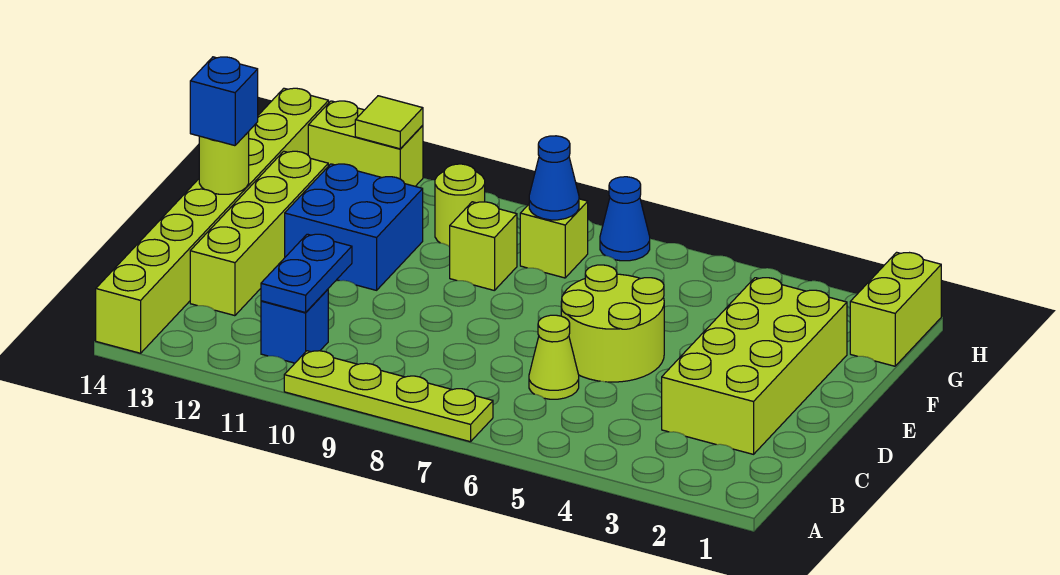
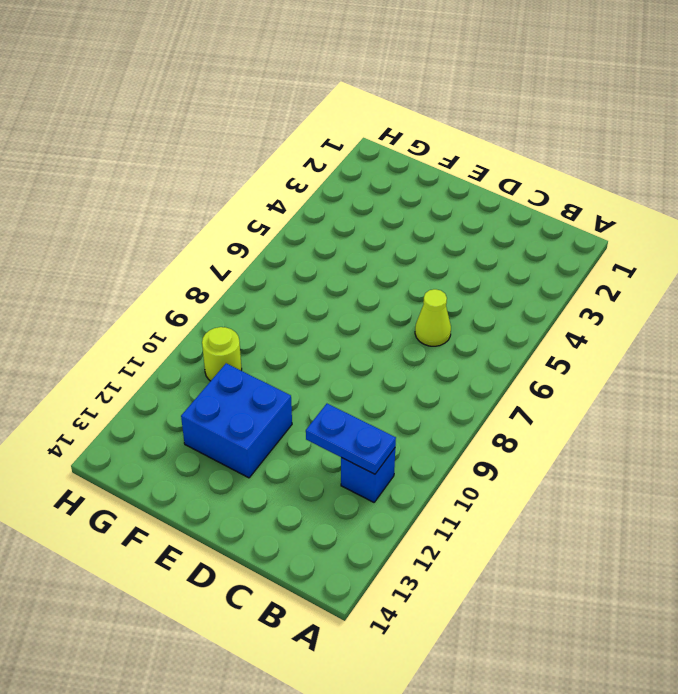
none -> lime plate A7:A10 level 1
none -> lime brick A14:H14 level 1
none -> lime brick C2:F3 level 1

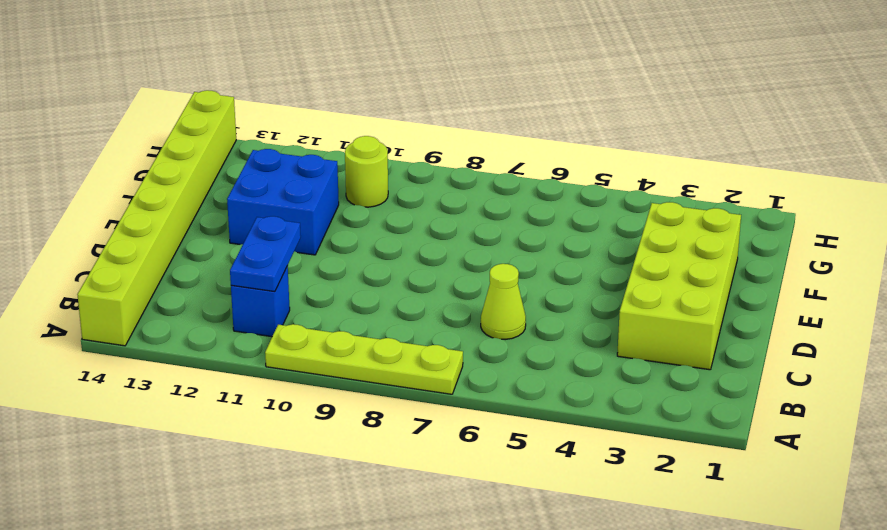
none -> lime brick C13:F13 level 1
none -> lime round brick D5:E6 level 1
none -> lime brick F9 level 1

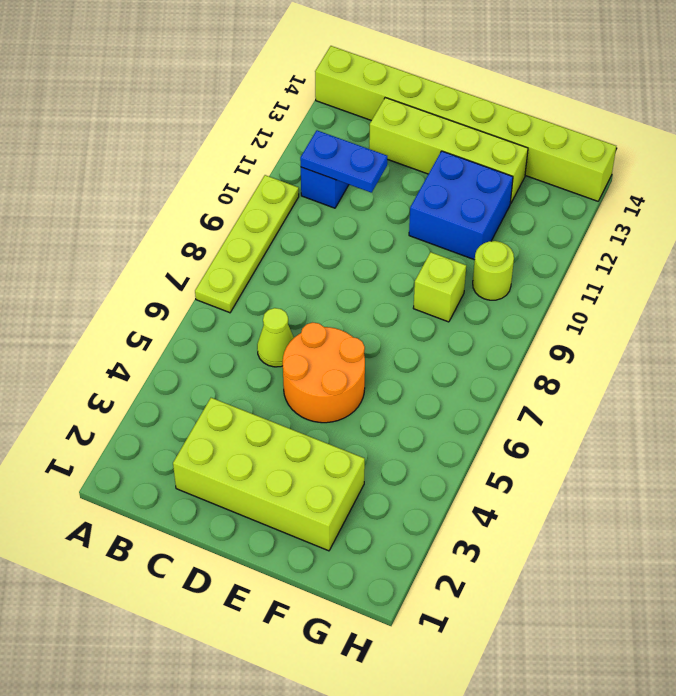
orange round brick D5:E6 level 1 -> lime round brick D5:E6 level 1
none -> lime brick G1:H1 level 1
none -> lime brick G8 level 1
none -> blue cone H7 level 1

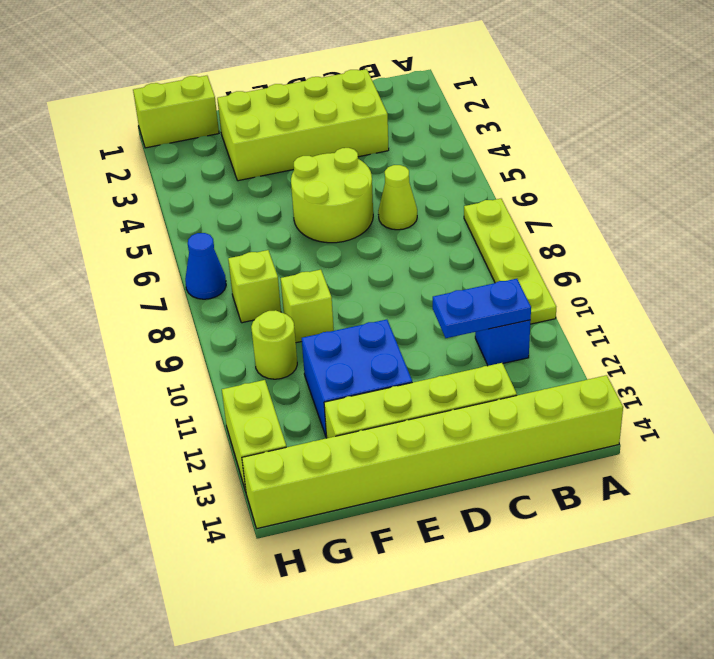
none -> lime round brick E14 level 2
none -> blue cone G8 level 2
none -> lime tile H12 level 2

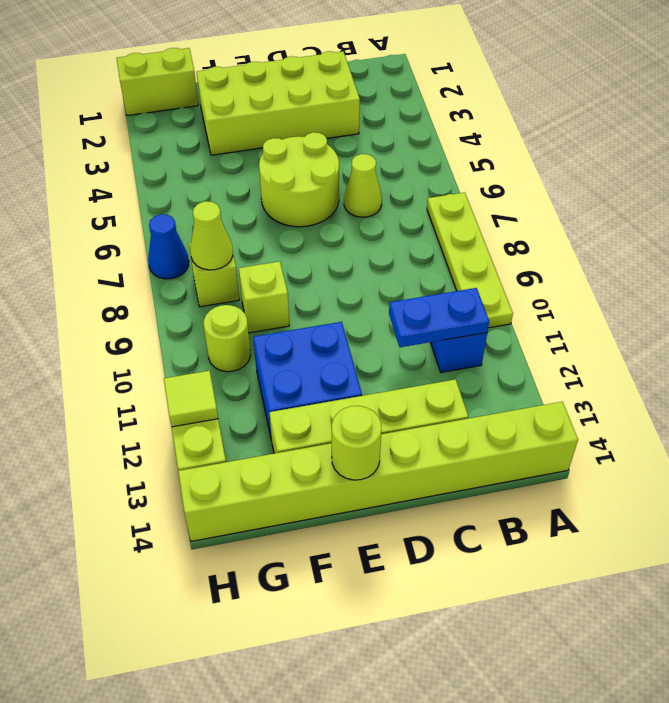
lime cone G8 level 2 -> blue cone G8 level 2
none -> blue brick E14 level 3

